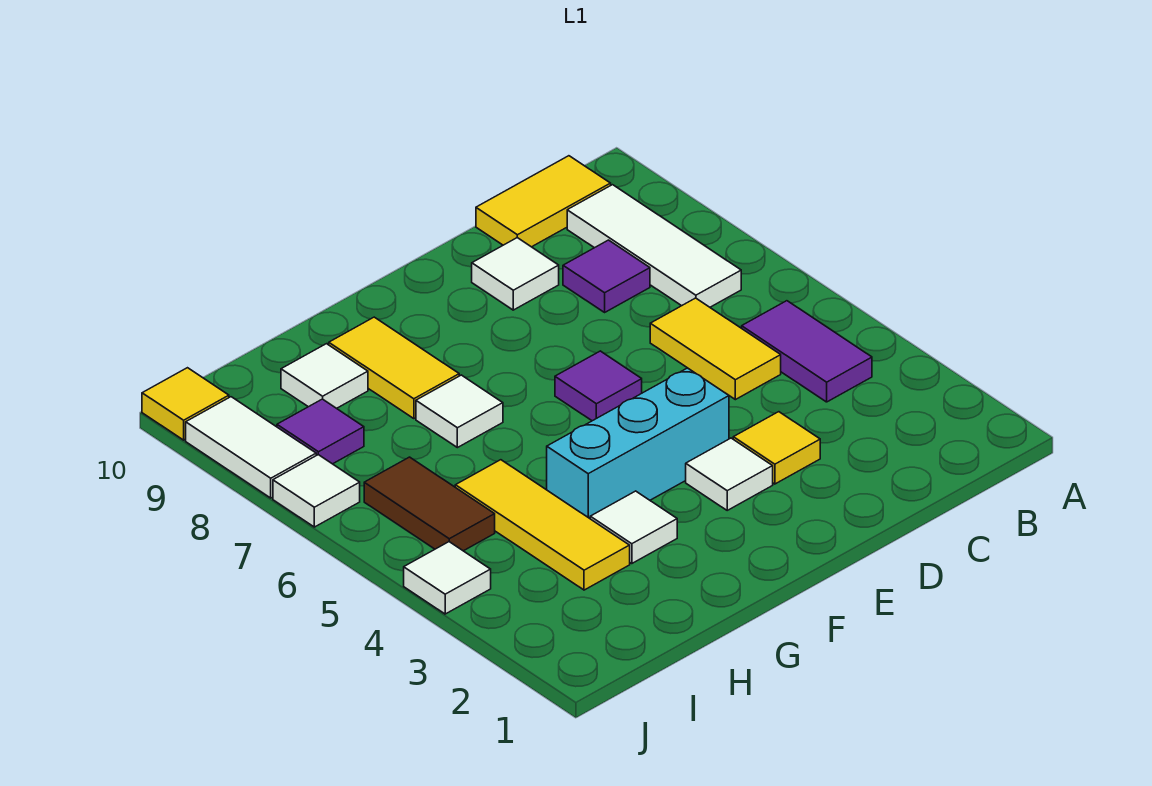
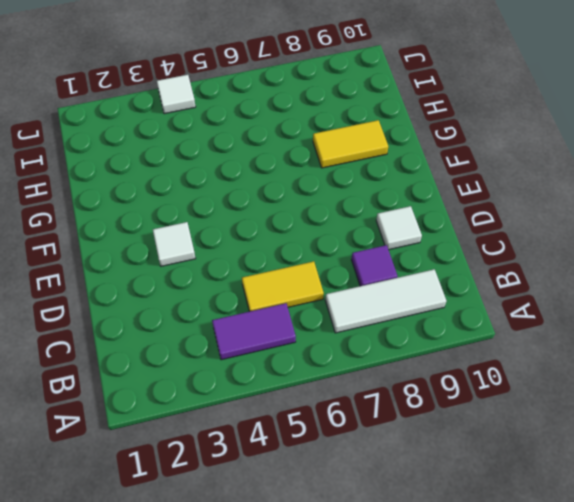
none -> yellow tile B10:C10 level 1
none -> yellow tile D3 level 1
none -> cyan brick E4:G4 level 1

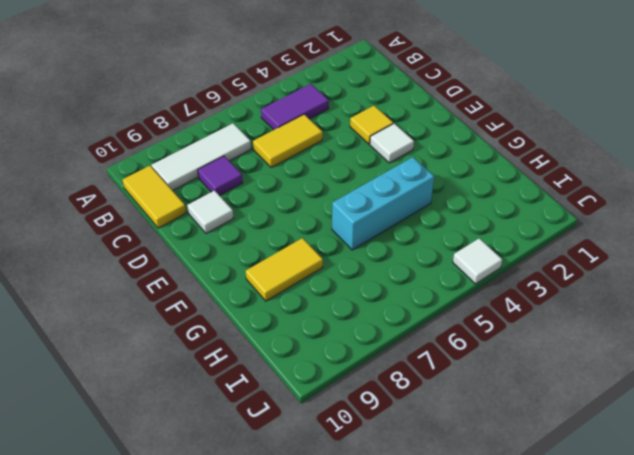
cyan brick G4:G6 level 1 -> cyan brick E4:G4 level 1
none -> purple tile E6 level 1
none -> white tile G3 level 1
none -> white tile G7 level 1

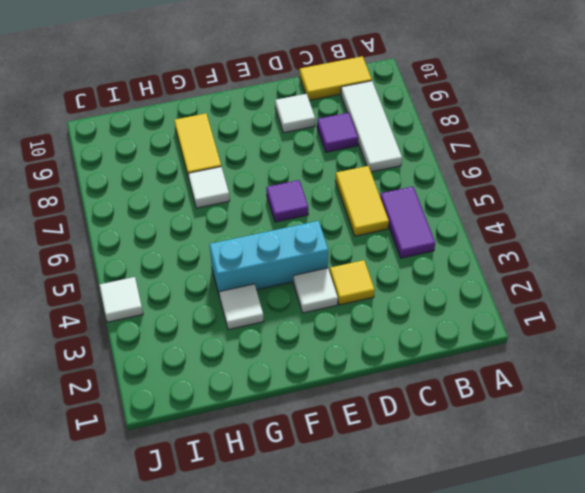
none -> yellow tile H3:H5 level 1
none -> white tile H9 level 1
none -> brown tile I5:I6 level 1

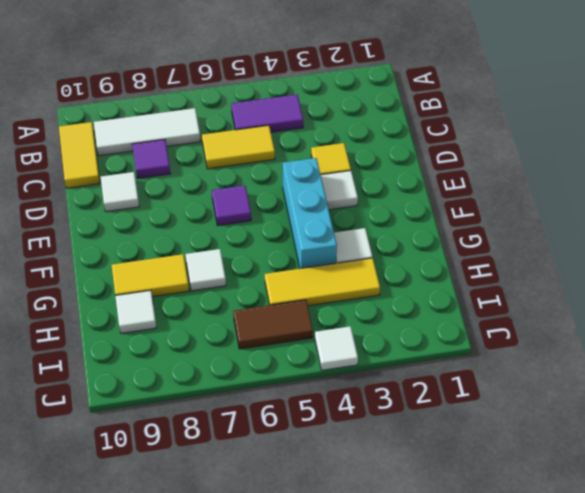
none -> purple tile I8 level 1
none -> white tile J7 level 1
none -> white tile J8:J9 level 1

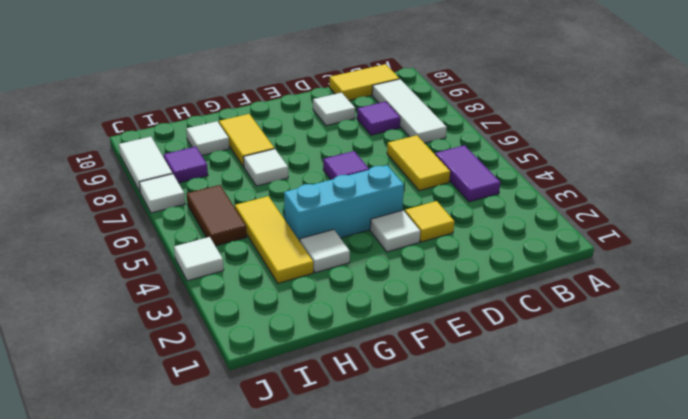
none -> yellow tile J10 level 1

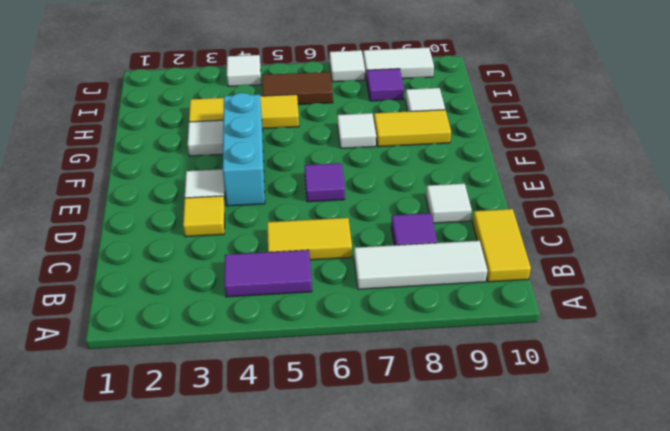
none -> yellow tile J10 level 1

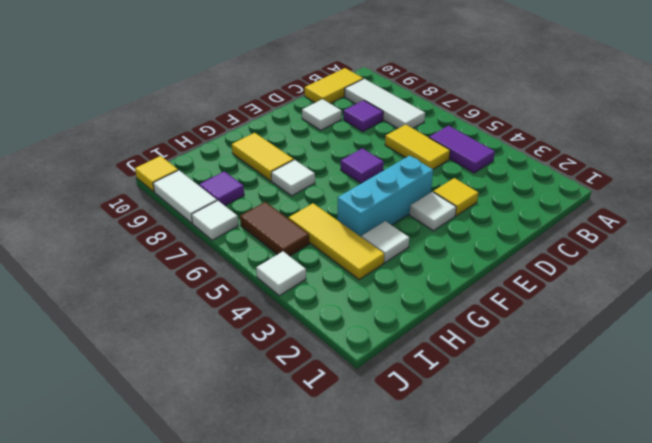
none -> white tile H9 level 1

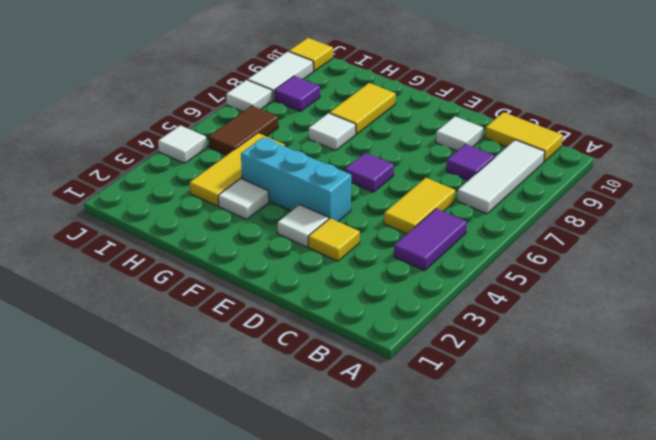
none -> white tile H9 level 1

